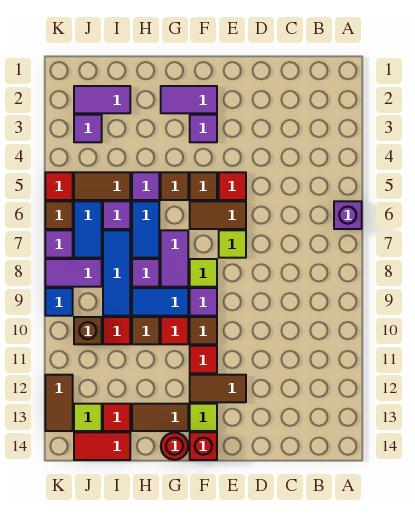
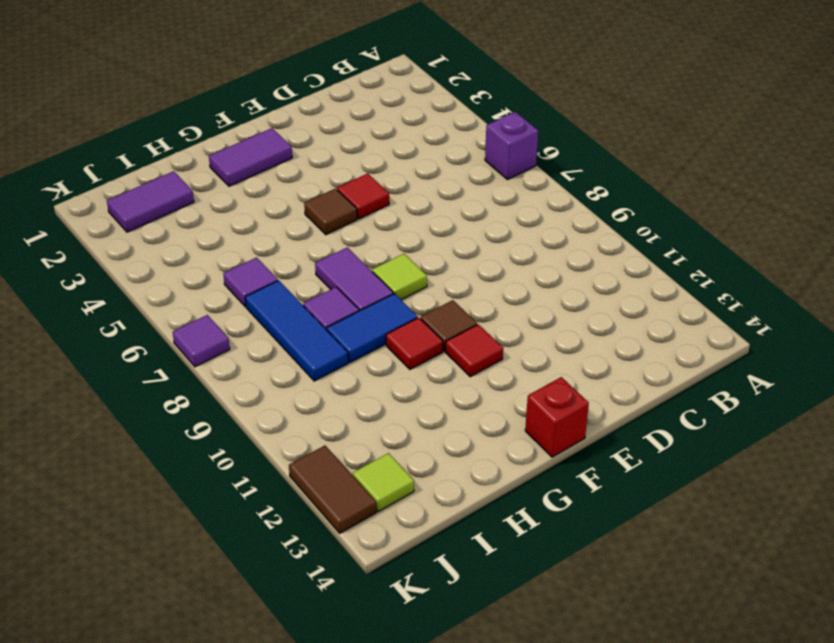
none -> brown tile E6:F6 level 1
none -> lime tile E7 level 1
none -> brown tile E12:F12 level 1
none -> purple tile F3 level 1

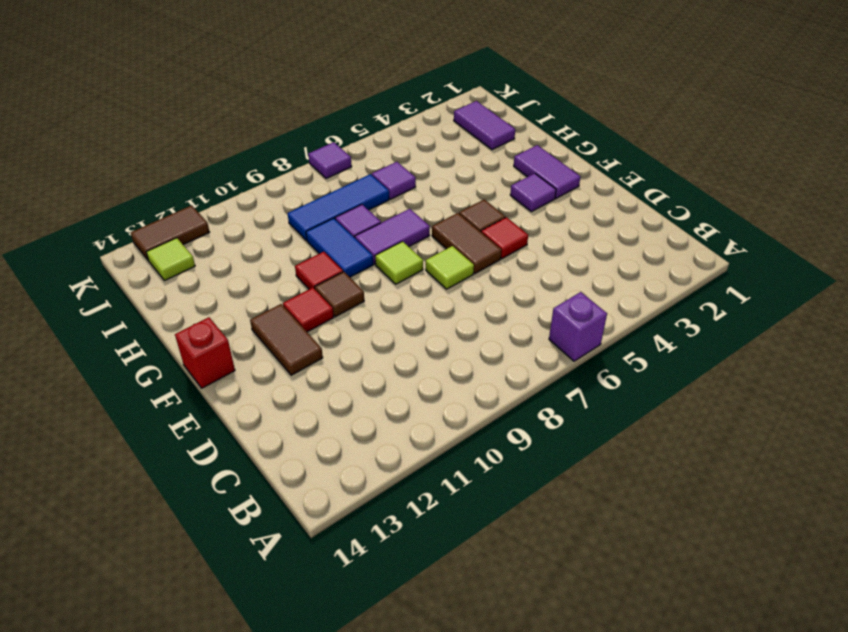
none -> purple tile F9 level 1
none -> lime tile F13 level 1
none -> brown tile G5 level 1
none -> brown tile G13:H13 level 1

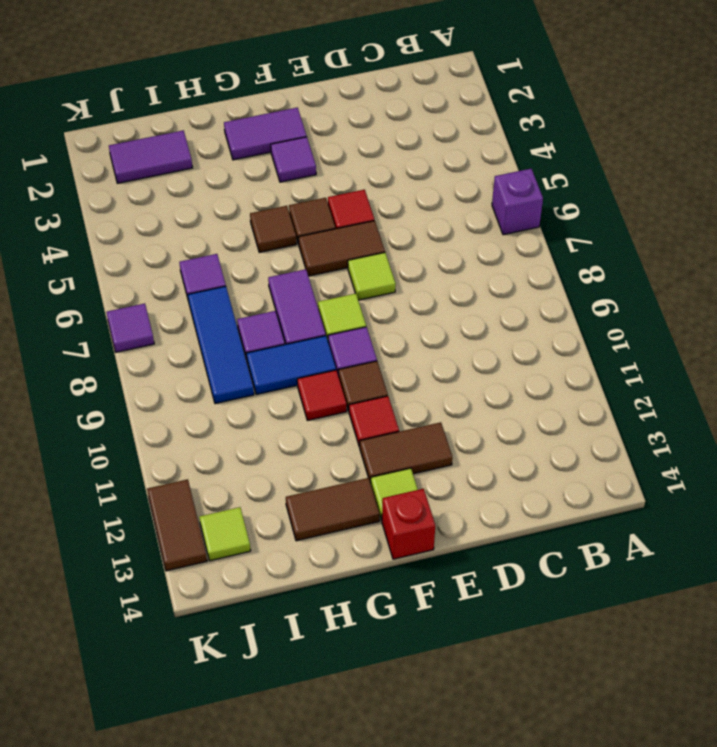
none -> red round brick G14 level 1
none -> purple tile H5 level 1
none -> blue tile H6:H7 level 1
none -> brown tile H10 level 1

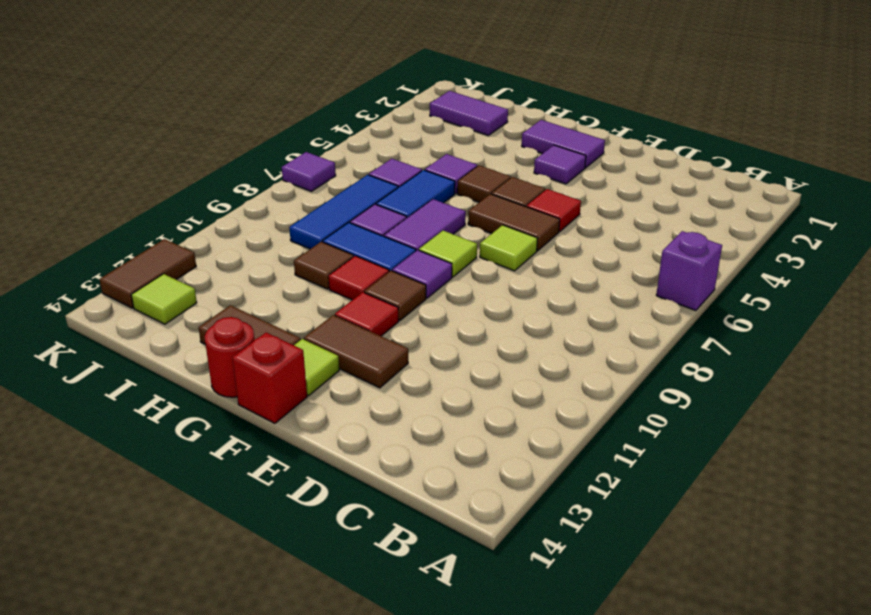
none -> brown tile I5:J5 level 1
none -> red tile I10 level 1
none -> red tile I13 level 1
none -> red tile I14:J14 level 1

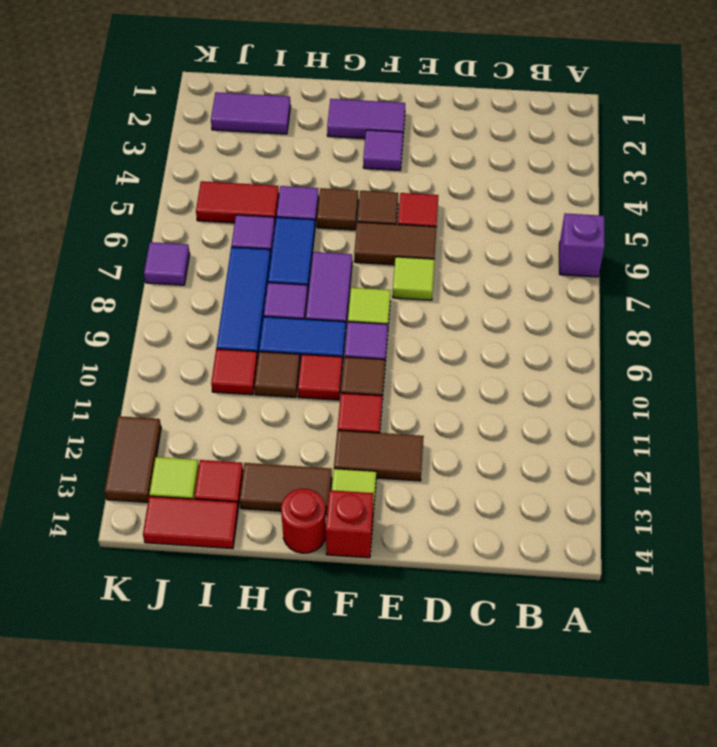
red tile I5:J5 level 1 -> brown tile I5:J5 level 1
none -> purple tile J3 level 1
none -> blue tile J6:J7 level 1
none -> purple tile J8:K8 level 1
none -> brown brick J10 level 1

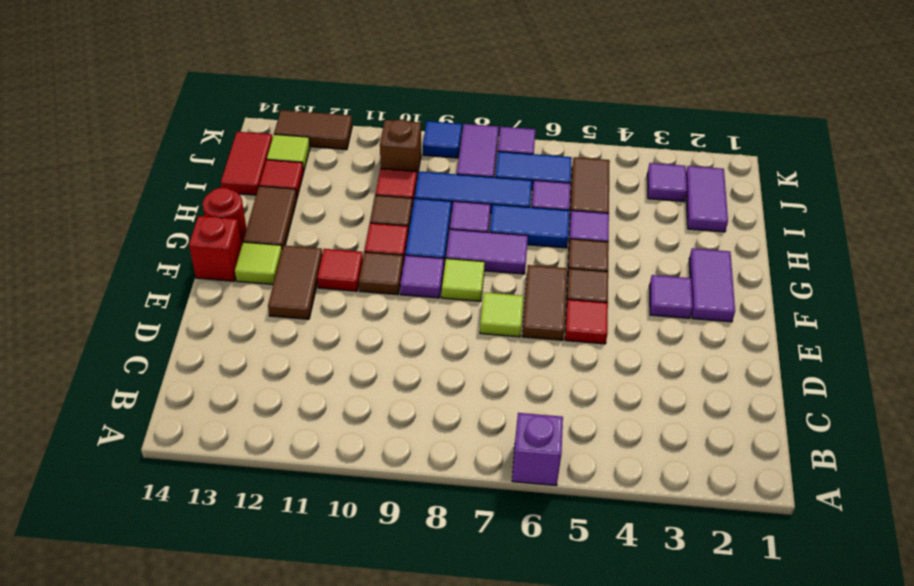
none -> red tile K5 level 1
none -> brown tile K6 level 1

